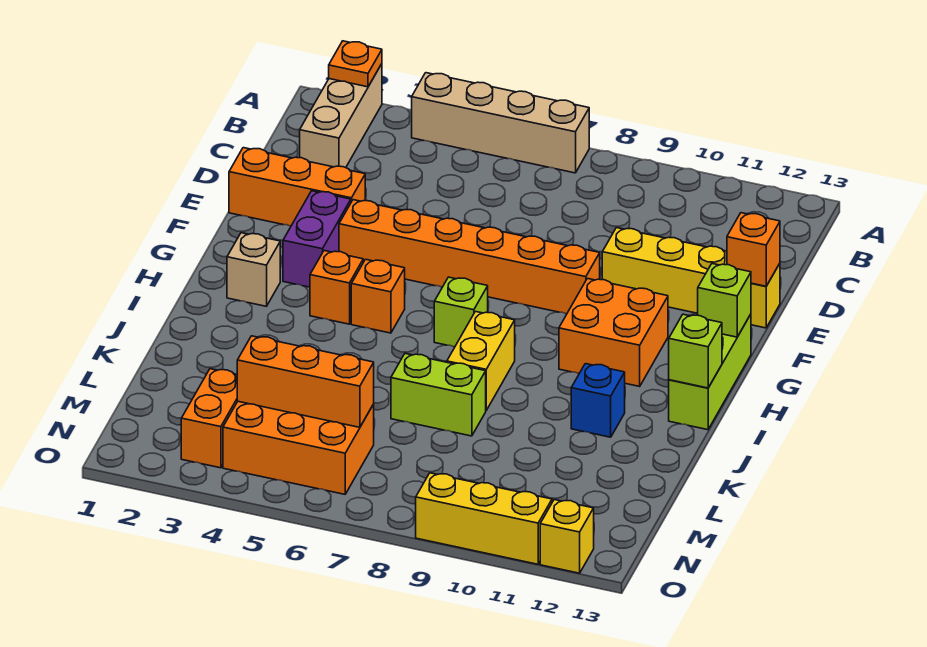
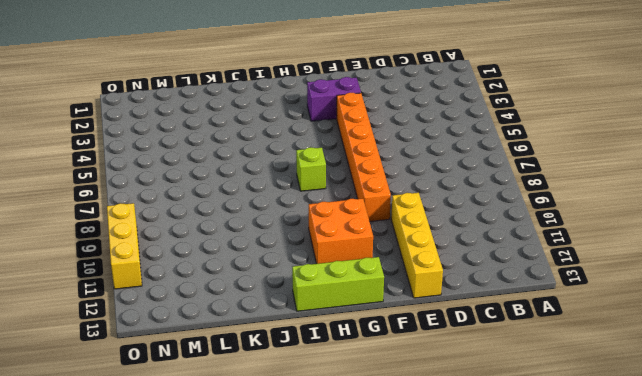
none -> tan brick A2:C2 level 1
none -> tan brick A4:A7 level 1
none -> orange brick E1:E3 level 1

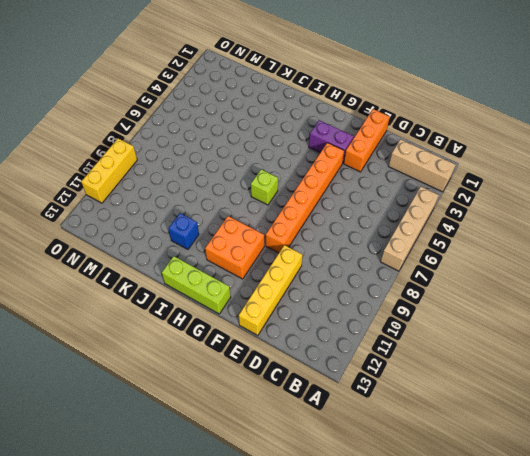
none -> tan brick H2 level 1
none -> orange brick H4 level 1
none -> orange brick H5 level 1

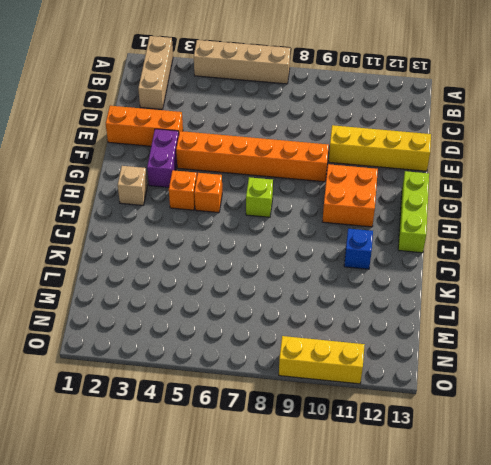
none -> yellow brick I8:J8 level 1
none -> lime brick K7:K8 level 1
none -> orange brick M3:N3 level 1

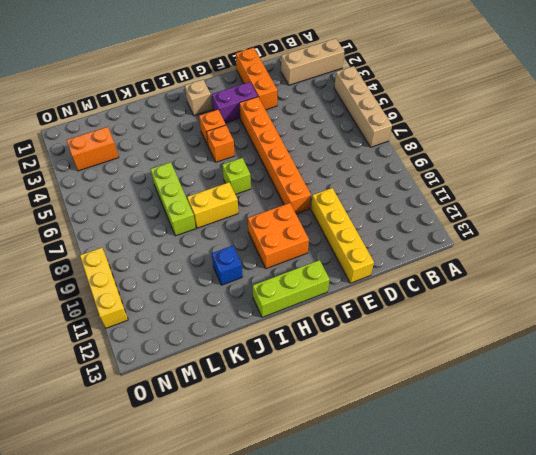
lime brick K6:K8 level 1 -> lime brick K7:K8 level 1
none -> orange brick M4:N6 level 1
none -> yellow brick O12 level 1
none -> orange plate A2 level 2

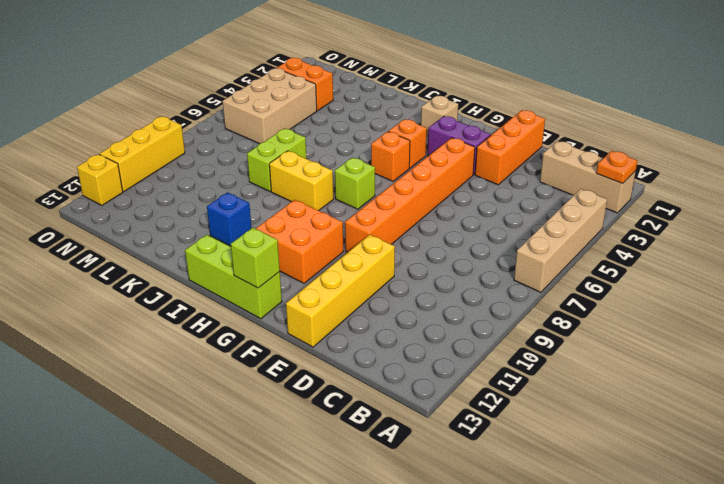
tan brick M4:N6 level 1 -> orange brick M4:N6 level 1
none -> orange brick E13 level 2
none -> lime brick I13 level 2
none -> orange brick M4:M6 level 2

